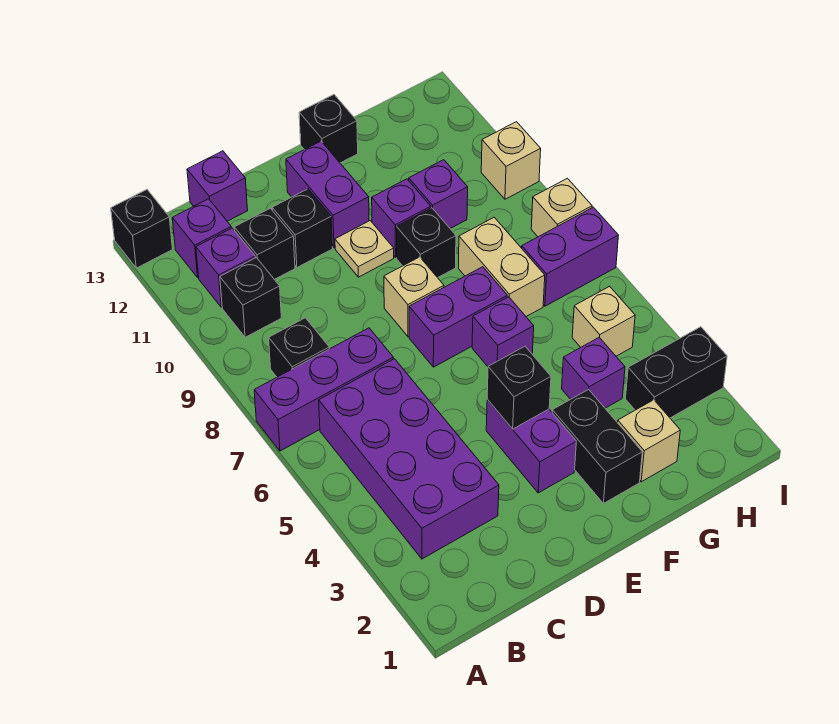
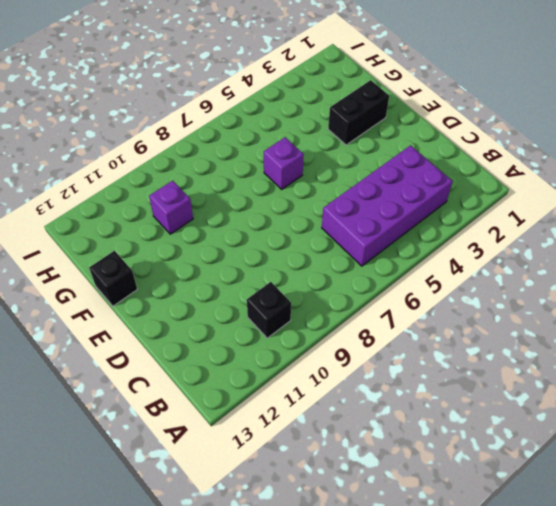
none -> purple brick A7:C7 level 1
none -> black brick A13 level 1
none -> black brick B8 level 1
none -> purple brick B11 level 1

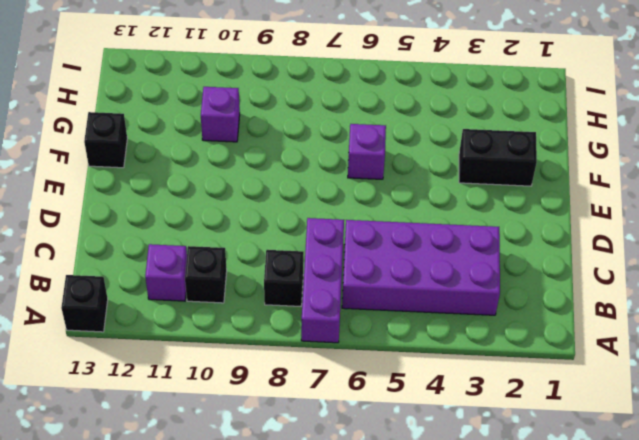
none -> purple brick B12 level 1
none -> black brick C11 level 1
none -> purple brick C13 level 1
none -> black brick D11 level 1

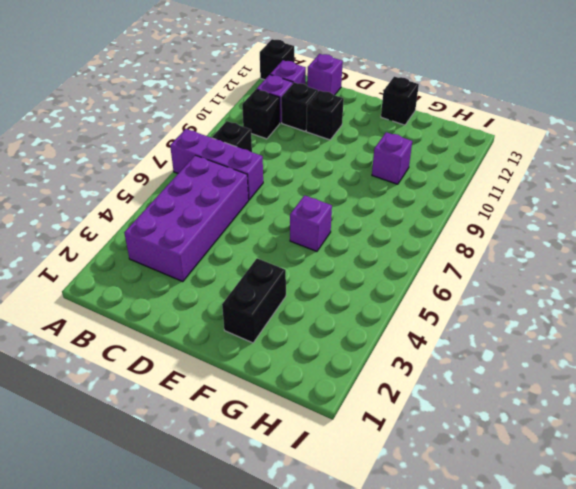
none -> purple brick E3:E4 level 1
none -> purple brick E7:F7 level 1
none -> tan brick E8 level 1
none -> tan plate E10 level 1

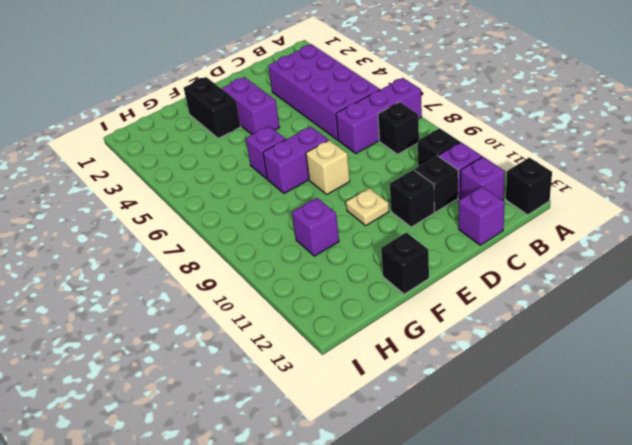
none -> purple brick E11:E12 level 1
none -> black brick F9 level 1
none -> purple brick F10 level 1
none -> tan brick G2 level 1

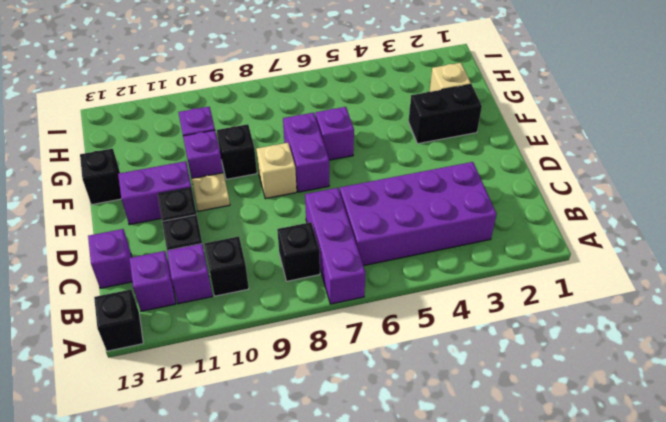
none -> purple brick E3:E4 level 1
none -> purple brick G4 level 1
none -> tan brick G7:G8 level 1
none -> black brick H3:I3 level 1

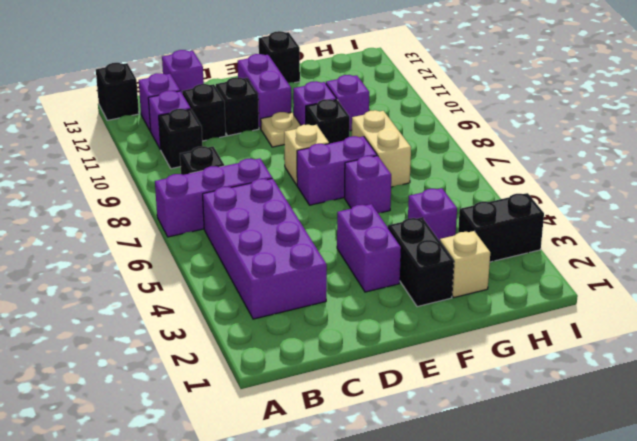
none -> tan brick H5 level 1
none -> purple brick H7:I7 level 1
none -> tan brick I8 level 1
none -> tan brick I10 level 1

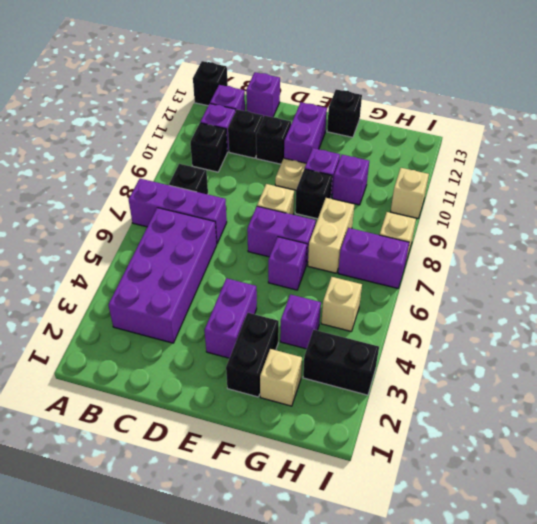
none -> black brick E4 level 2

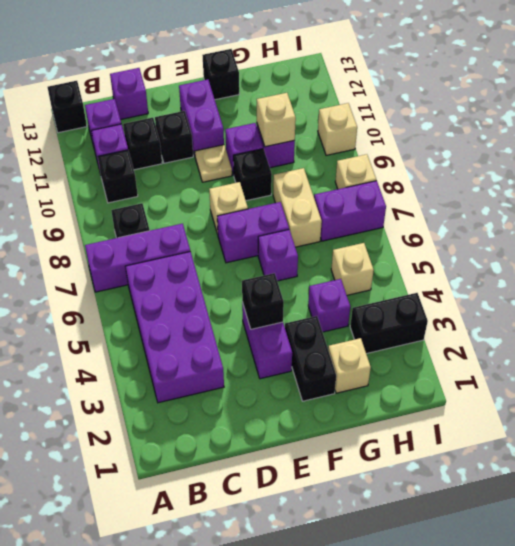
tan brick G10 level 2 -> none

